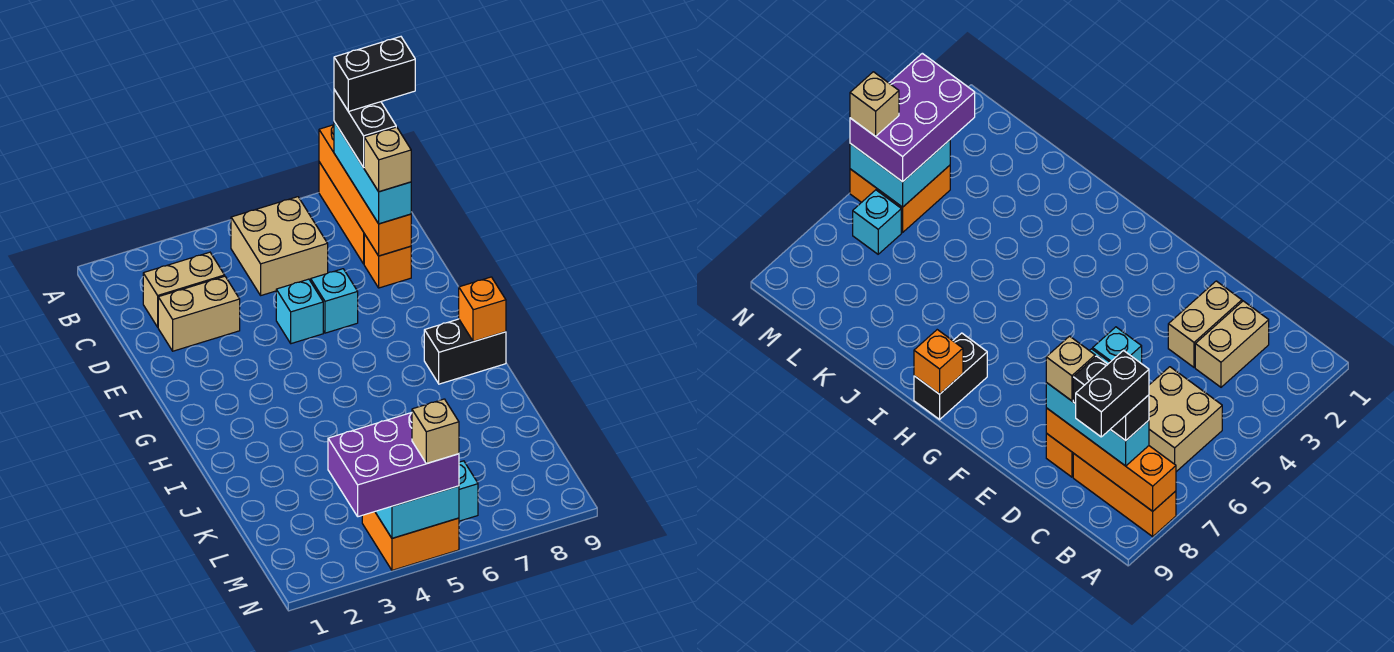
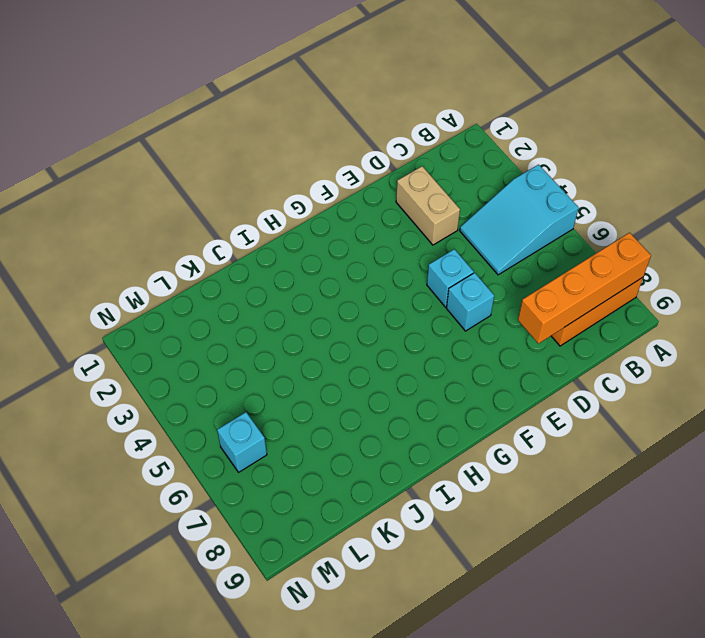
cyan slope A4:C5 level 1 top A -> tan brick B5:C6 level 1
none -> tan brick C2:C3 level 1
none -> orange brick D8 level 1
none -> black brick H8:H9 level 1

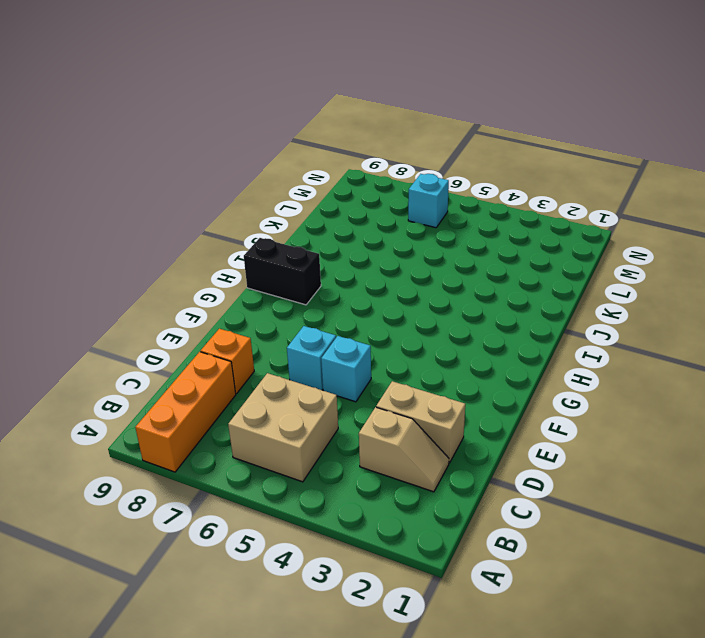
tan slope C2:C3 level 1 top 3 -> tan brick C2:C3 level 1
none -> orange brick M4:N5 level 1
none -> orange brick A8:D8 level 2
none -> orange brick H9 level 2

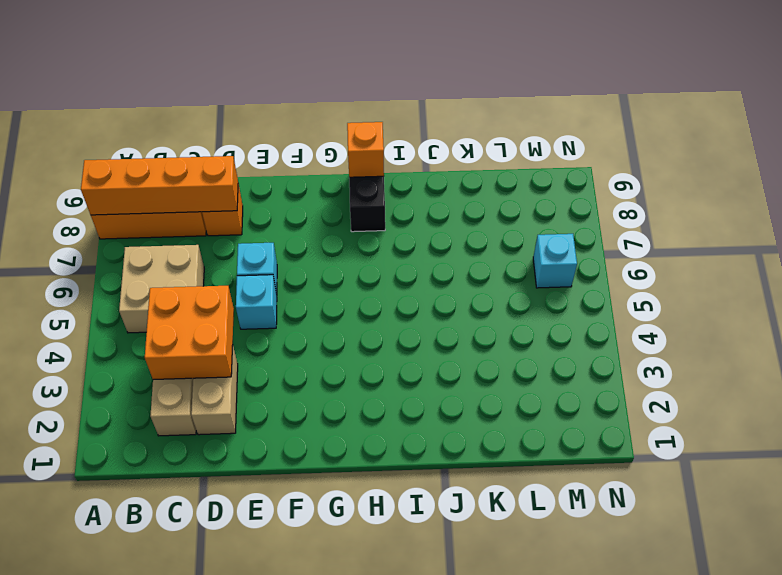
orange brick C3:D4 level 2 -> orange brick M4:N5 level 1
none -> cyan brick M4:N5 level 2
none -> cyan brick B8:D8 level 3
none -> purple brick M3:N5 level 3

